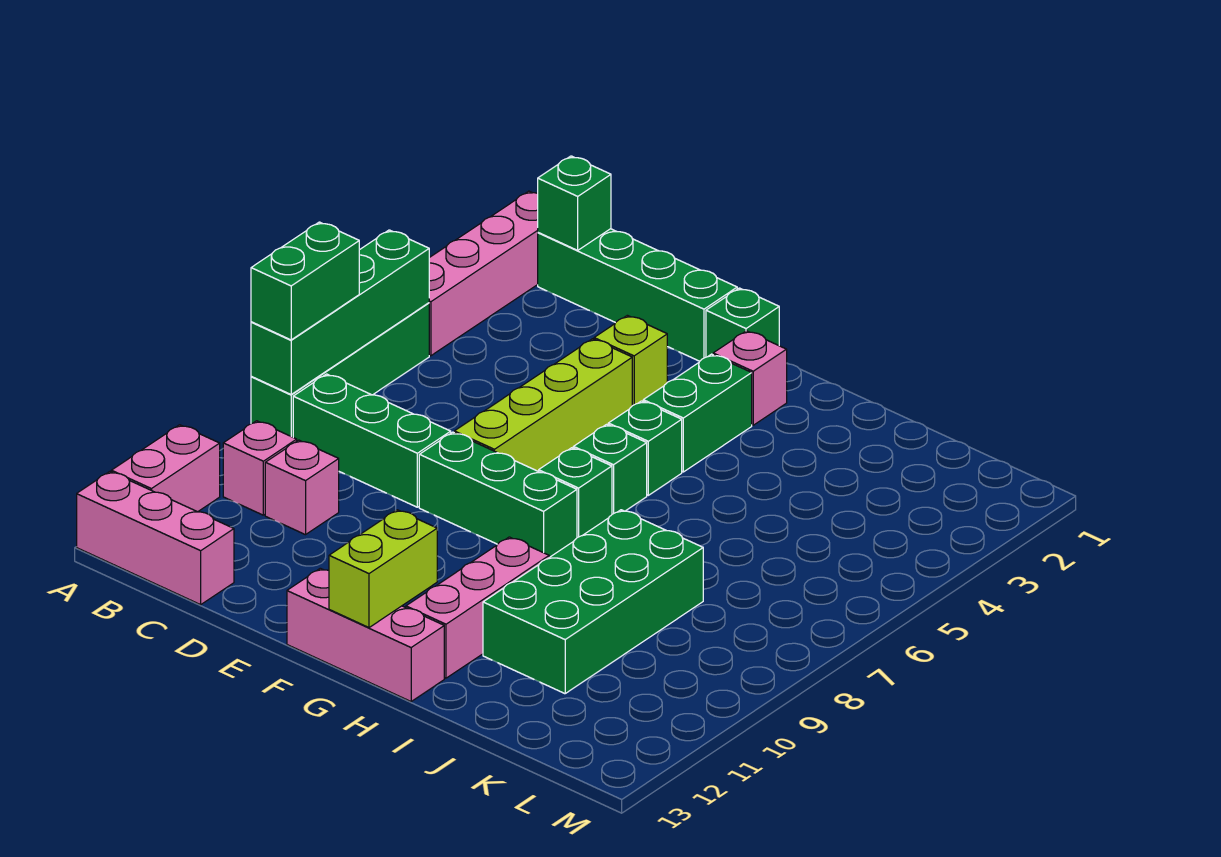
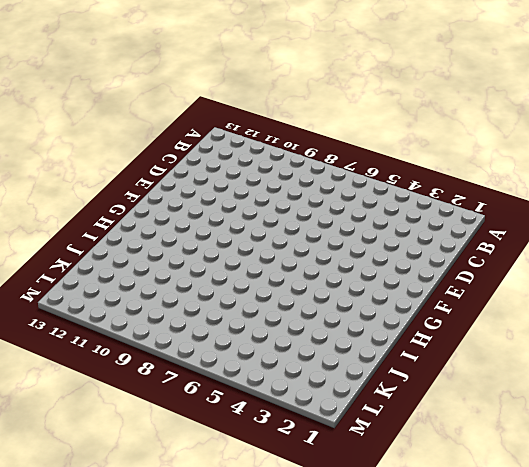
none -> pink brick A1:A4 level 1
none -> green brick A5:A8 level 1
none -> pink brick A11:A12 level 1

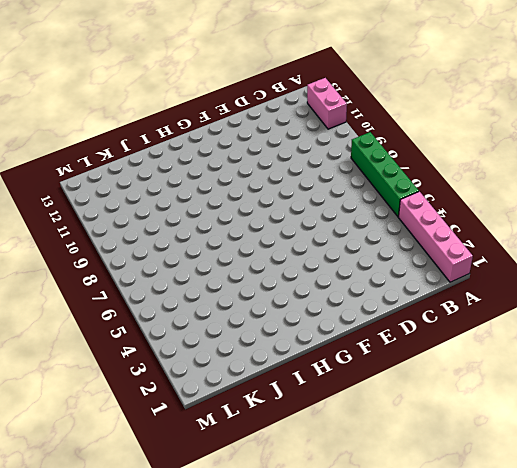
none -> pink brick A13:C13 level 1
none -> green brick B1:E1 level 1
none -> green brick B8:D8 level 1

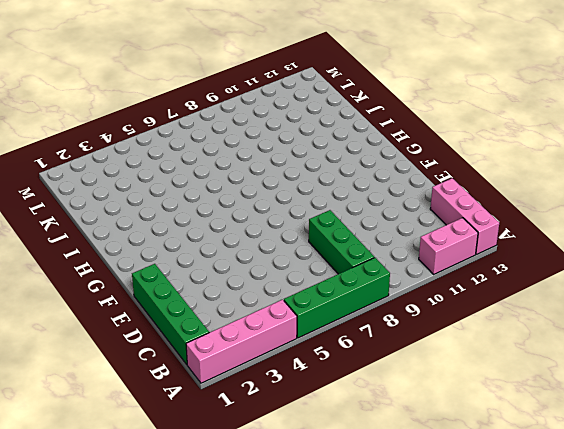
none -> pink brick B10 level 1
none -> pink brick C10 level 1
none -> lime brick E3 level 1

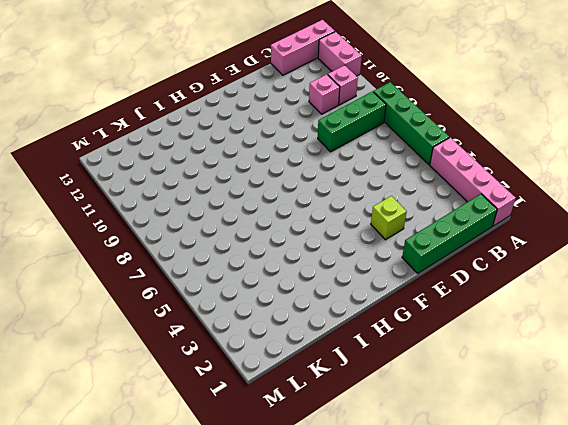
none -> lime brick E4:E7 level 1
none -> green brick E8:G8 level 1
none -> green brick F1 level 1

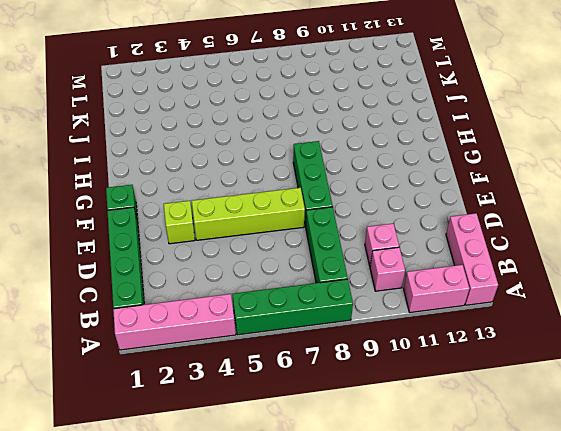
none -> pink brick F13:H13 level 1
none -> pink brick G2 level 1
none -> green brick G3:G4 level 1

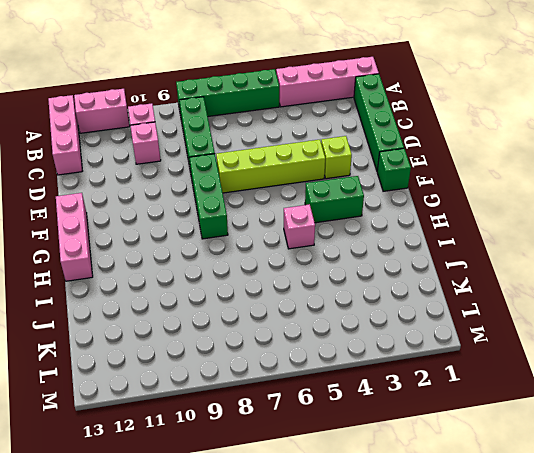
pink brick H5 level 1 -> pink brick G2 level 1
none -> green brick G5 level 1
none -> green brick G6 level 1
none -> green brick G7 level 1

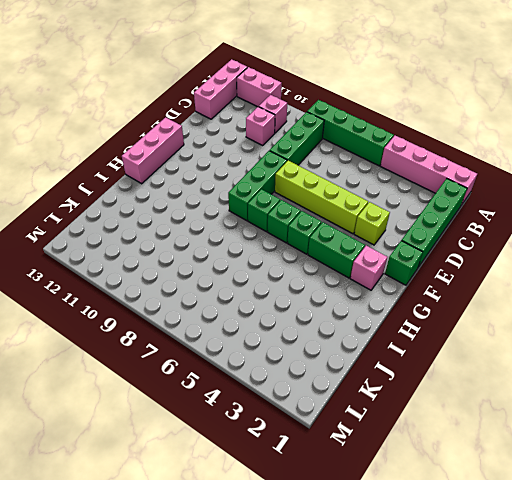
none -> pink brick H10:H12 level 1
none -> green brick I8:J11 level 1
none -> green brick A5:A8 level 2

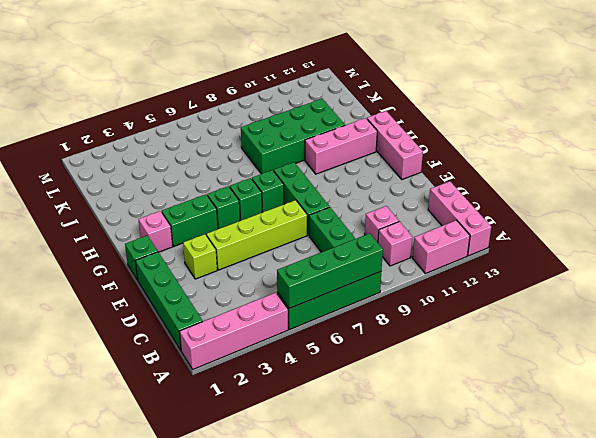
none -> green brick B1 level 2
none -> lime brick G12:G13 level 2
none -> green brick A7:A8 level 3

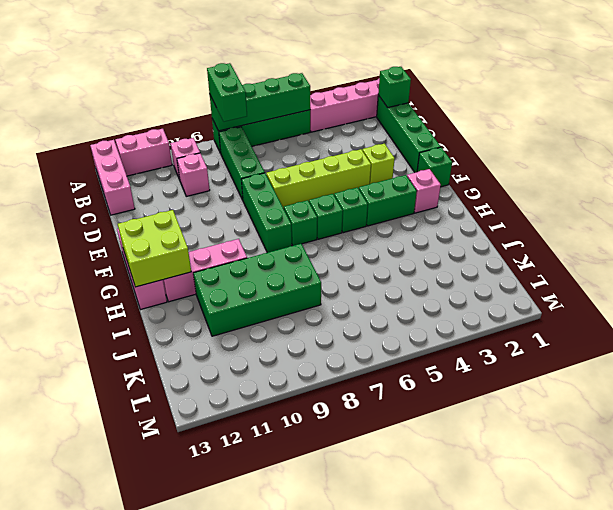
green brick A8:B8 level 3 -> green brick A7:A8 level 3
lime brick G12:H13 level 2 -> lime brick G12:G13 level 2

